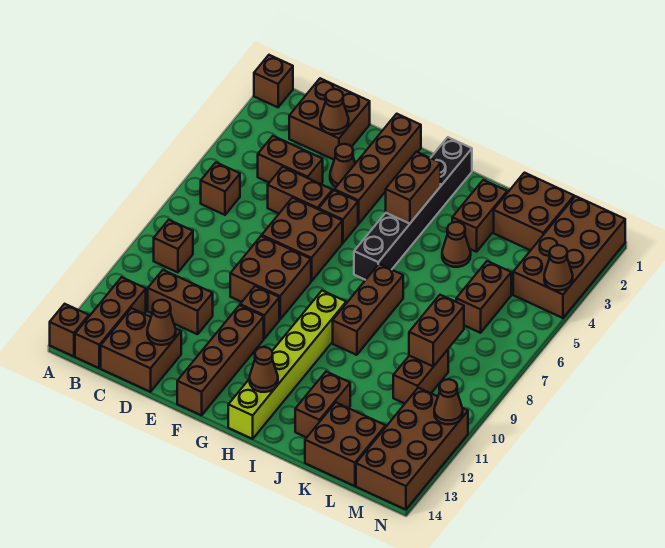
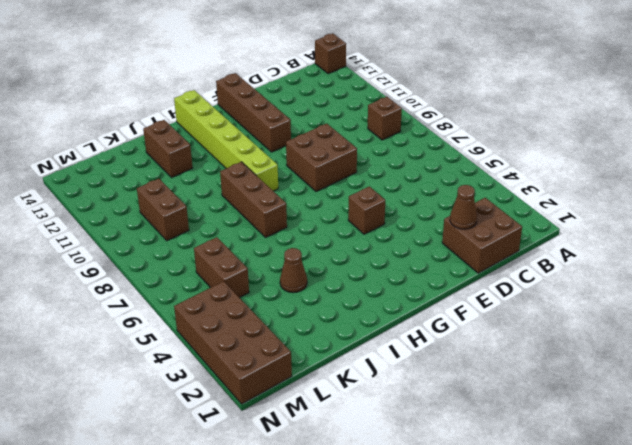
none -> brown brick A1 level 1
none -> brown brick B6 level 1
none -> brown brick B12:B14 level 1
none -> brown brick C4:D4 level 1

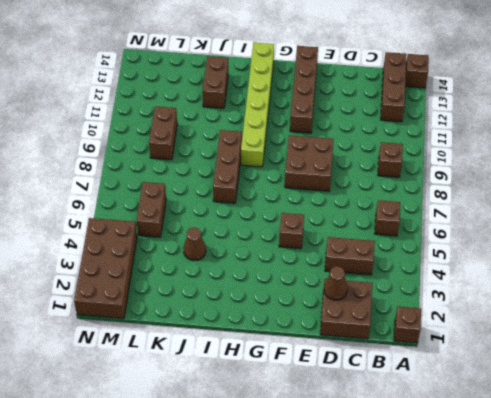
none -> brown brick C11:D11 level 1
none -> brown brick C13:D14 level 1
none -> brown brick D5:E5 level 1
none -> brown cone E3 level 1

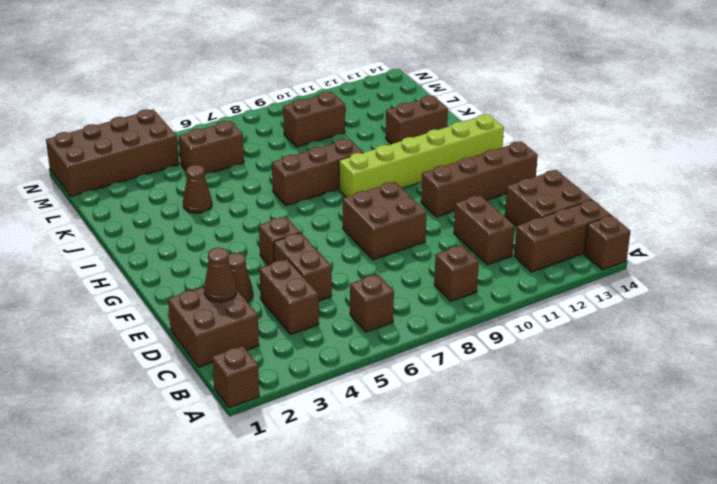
none -> brown brick E6:F7 level 1
none -> brown brick F1:F4 level 1
none -> brown brick F10 level 1
none -> black brick H1:H6 level 1

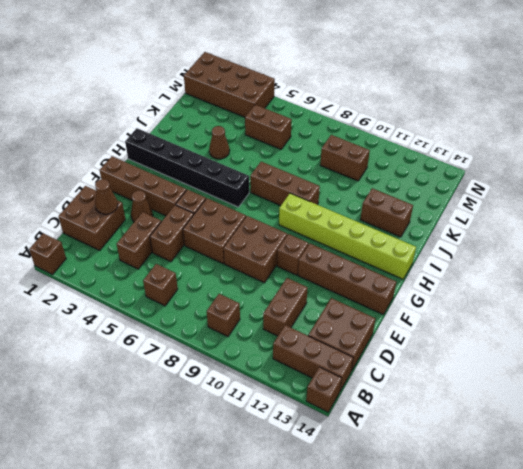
none -> brown brick J2:J3 level 1
none -> brown brick K1:L2 level 1
none -> brown brick K13:L14 level 1
none -> brown brick M11:N14 level 1

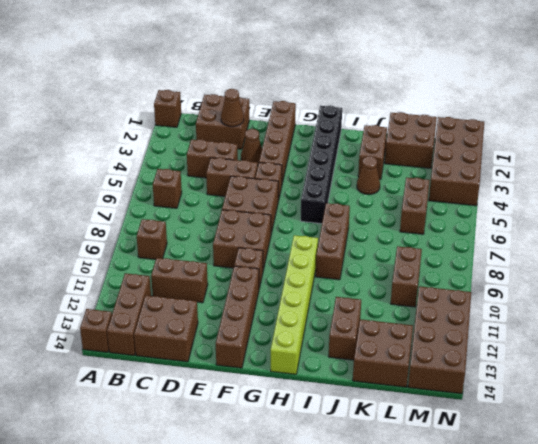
none -> brown cone D13 level 2
none -> brown brick H3:H4 level 2
none -> brown cone H13 level 2
none -> brown brick L8:L9 level 2

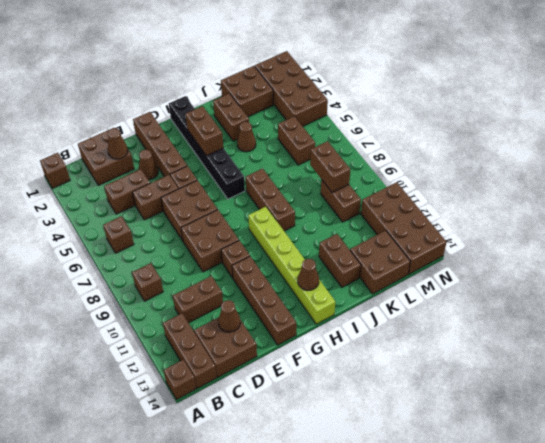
none -> brown cone N4 level 2
none -> brown cone N11 level 2

